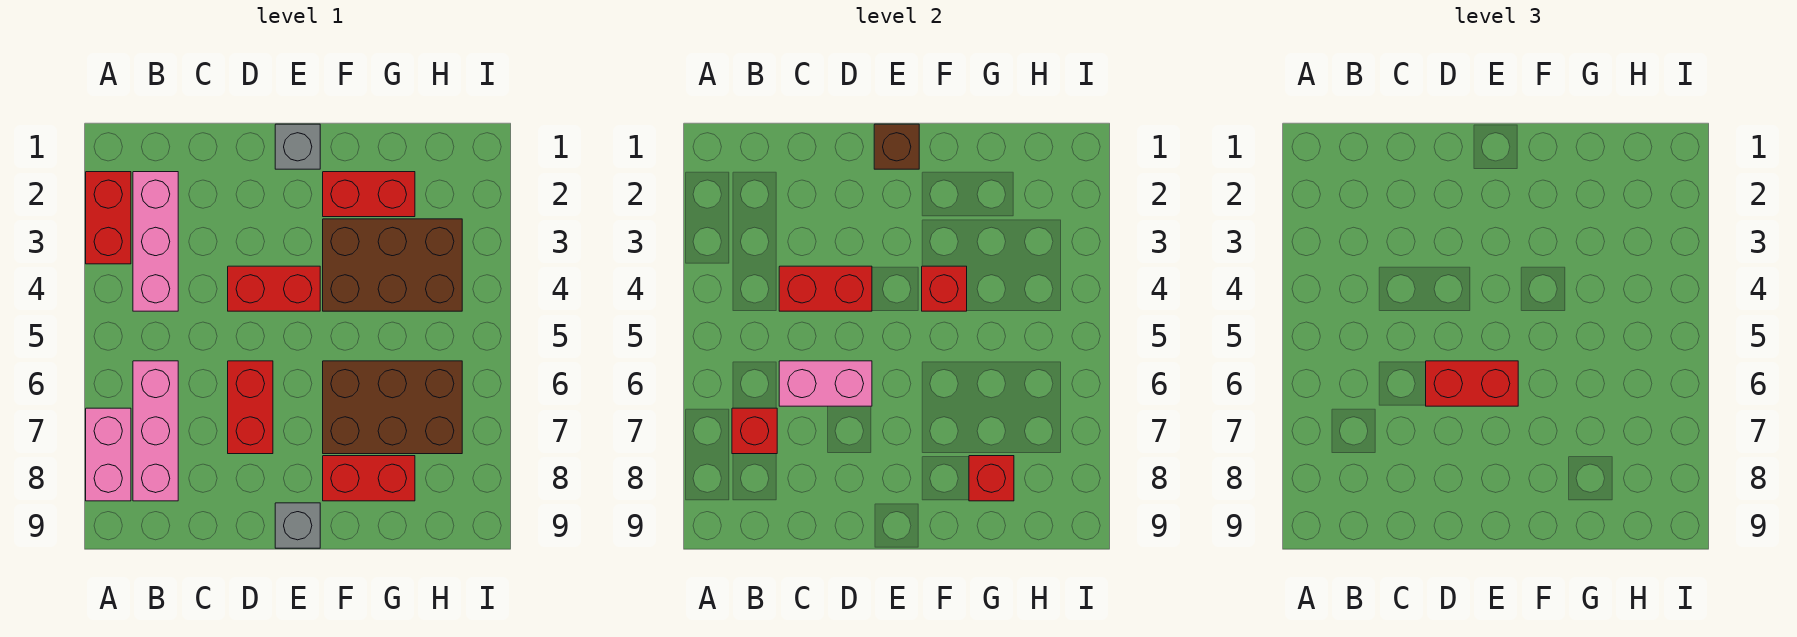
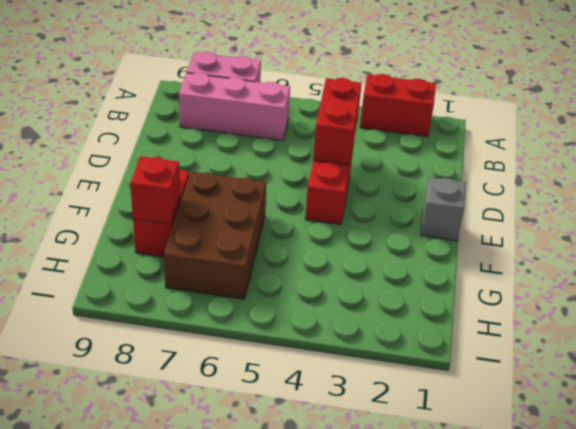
none -> pink brick B2:B4 level 1
none -> red brick D6:D7 level 1
none -> grey brick E9 level 1

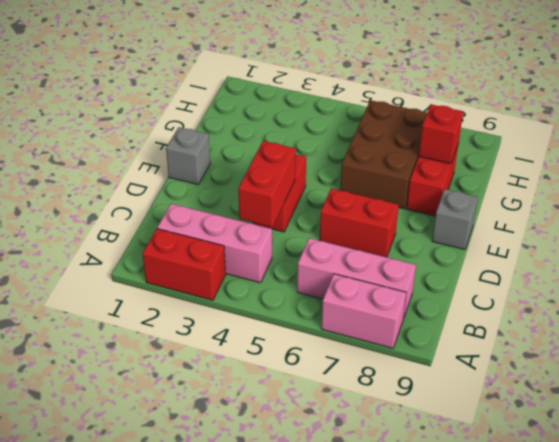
none -> red brick F2:G2 level 1
none -> brown brick F3:H4 level 1
none -> red brick B7 level 2

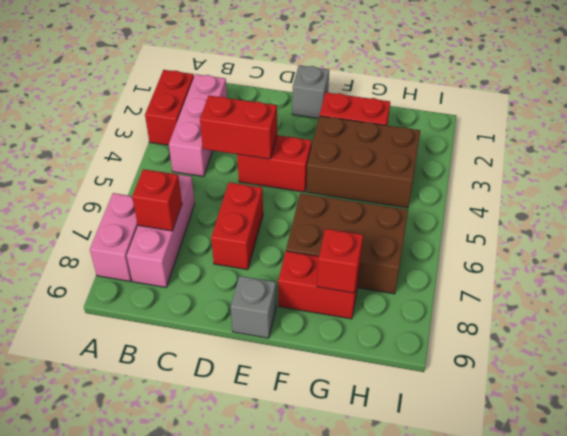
none -> pink brick C6:D6 level 2
none -> brown brick E1 level 2
none -> red brick F4 level 2

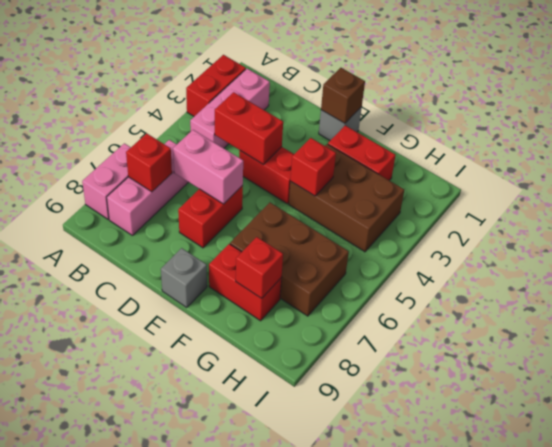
none -> red brick D6:E6 level 3

